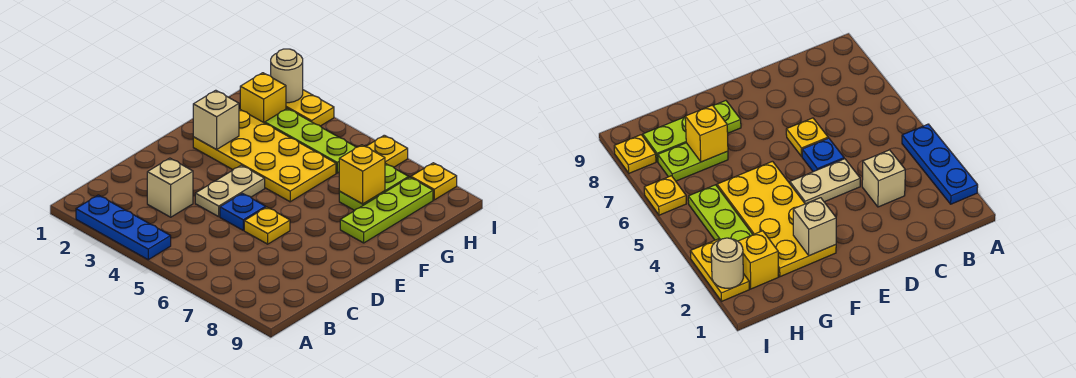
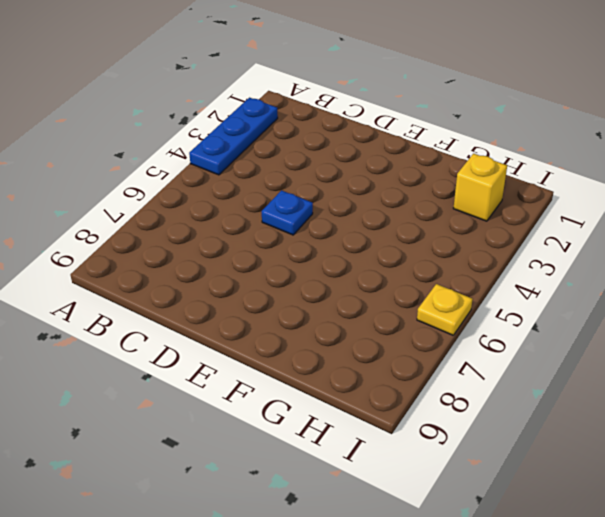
none -> tan brick C3 level 1
none -> tan plate D4:E4 level 1
none -> yellow plate D6 level 1

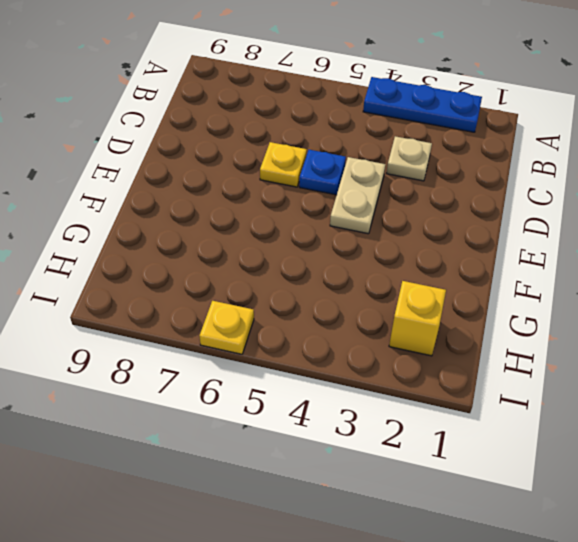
tan plate C3 level 1 -> tan brick C3 level 1
none -> yellow plate F2:G5 level 1
none -> lime plate F8:H8 level 1
none -> lime plate G7:H7 level 1

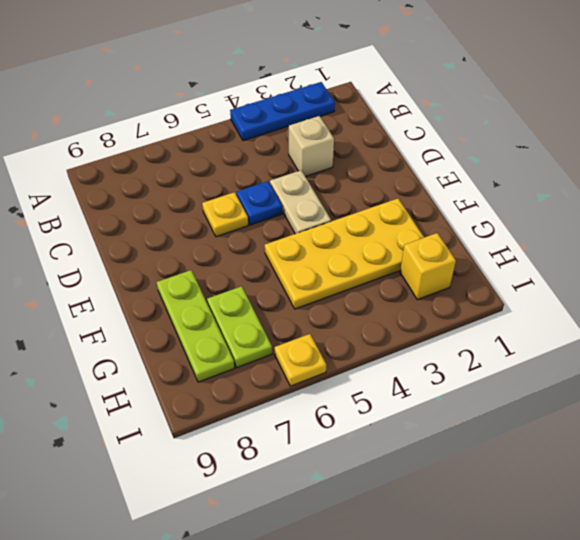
none -> lime plate H3:H5 level 1
none -> yellow plate I2:I3 level 1
none -> yellow plate I8 level 1

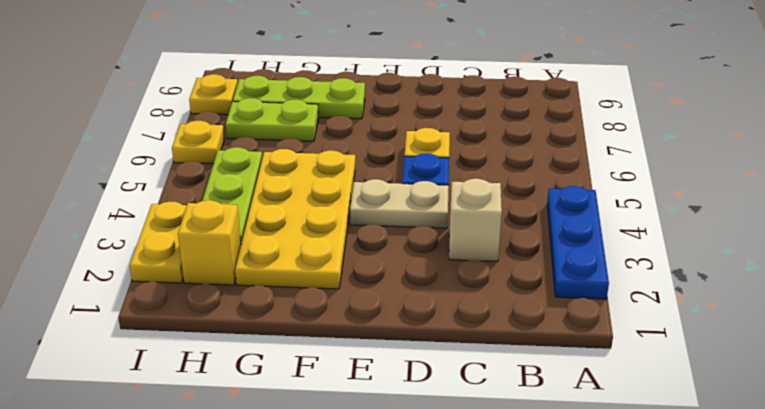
none -> tan brick F2 level 2
none -> yellow brick G7 level 2
none -> tan round brick I2 level 2

